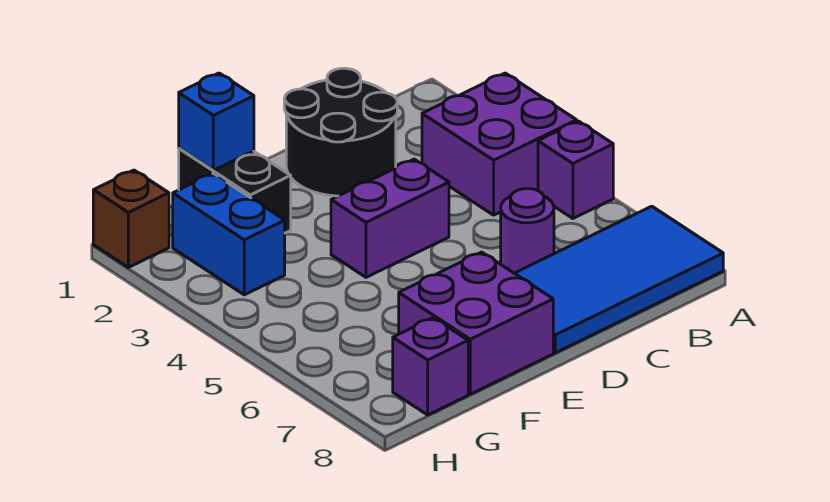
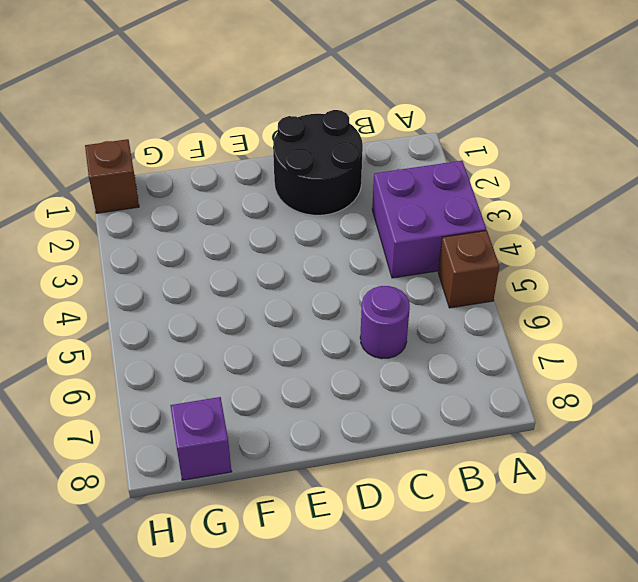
brown brick A5 level 1 -> purple brick A5 level 1
none -> blue tile A7:D8 level 1
none -> purple brick D4:E4 level 1
none -> purple brick E7:F8 level 1

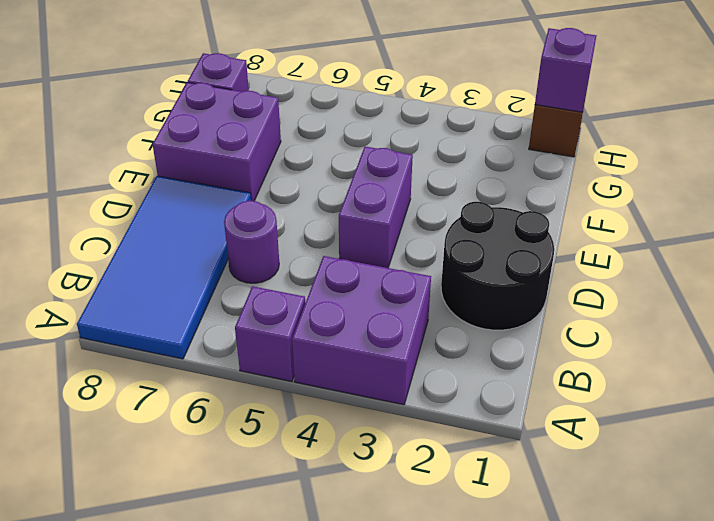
purple brick H1 level 2 -> none
none -> black brick F1:F2 level 1
none -> blue brick G2:G3 level 1
none -> blue brick F1 level 2

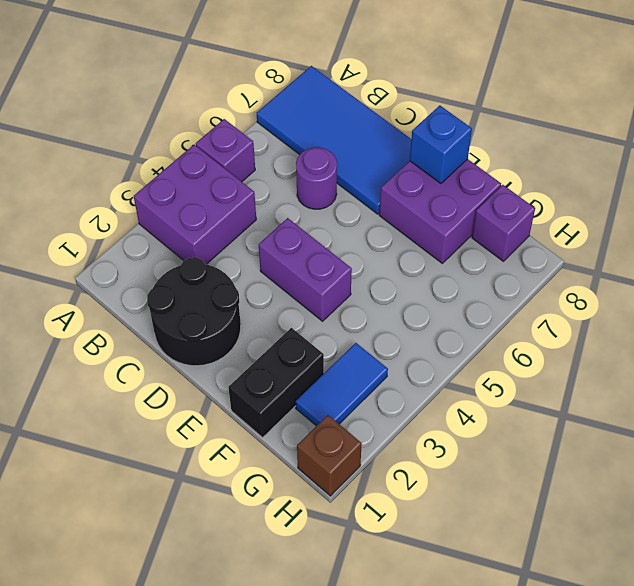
blue brick E8 level 2 -> blue brick F1 level 2
blue tile G2:G3 level 1 -> blue brick G2:G3 level 1

